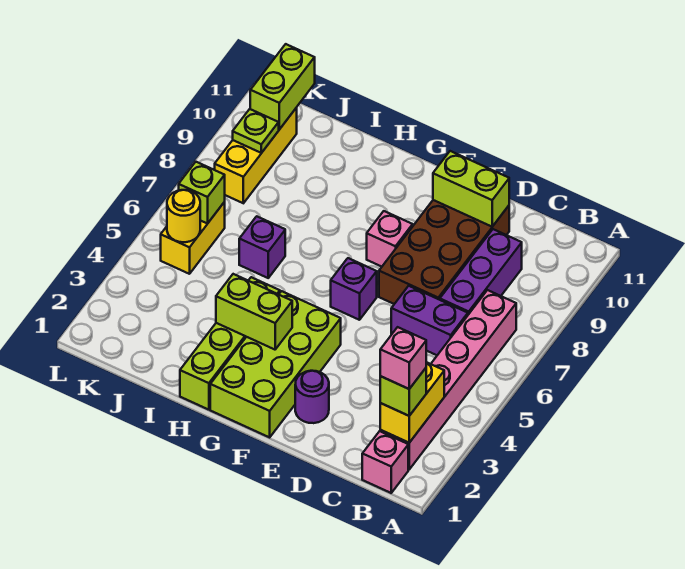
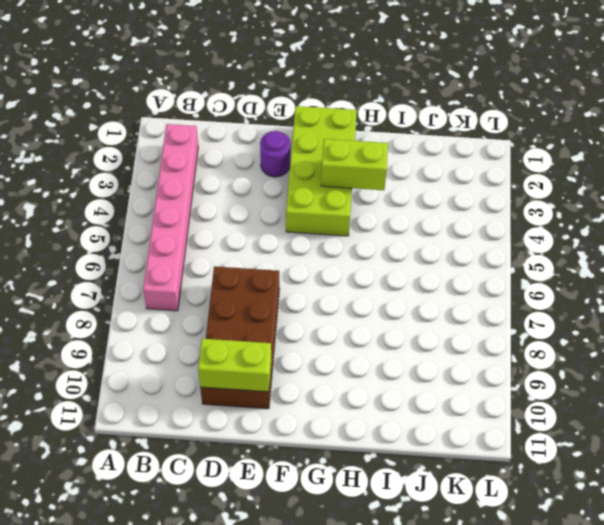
none -> pink brick B1 level 1
none -> purple brick C6:D6 level 1
none -> purple brick C7:C9 level 1

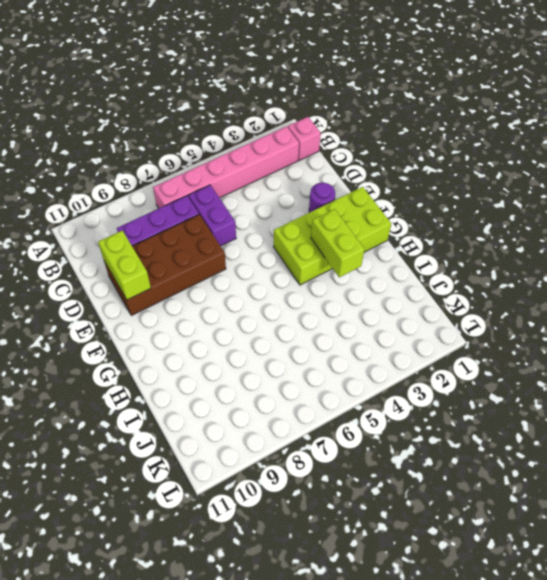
none -> purple brick F6 level 1
none -> pink brick F8 level 1
none -> lime brick H1:H4 level 1

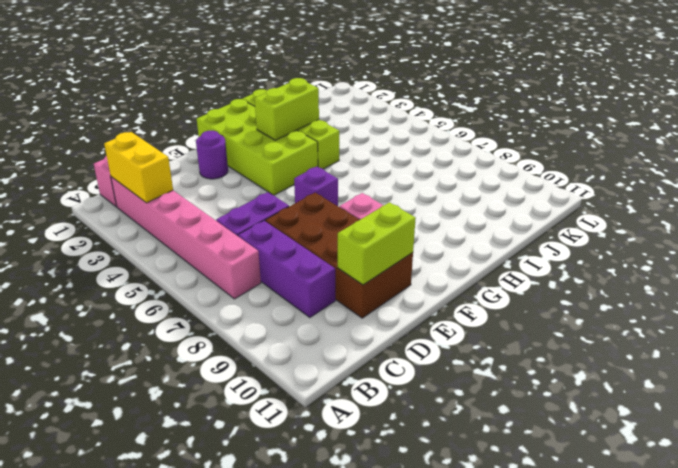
none -> purple brick I6 level 1
none -> yellow brick K5:K6 level 1
none -> yellow brick K8:K10 level 1

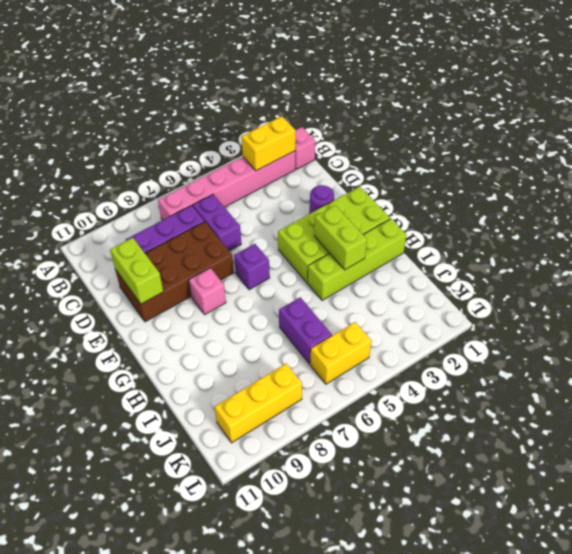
purple brick I6:J6 level 1 -> purple brick I6 level 1
none -> yellow round brick K5 level 2
none -> lime brick K6 level 2
none -> lime plate K9 level 2

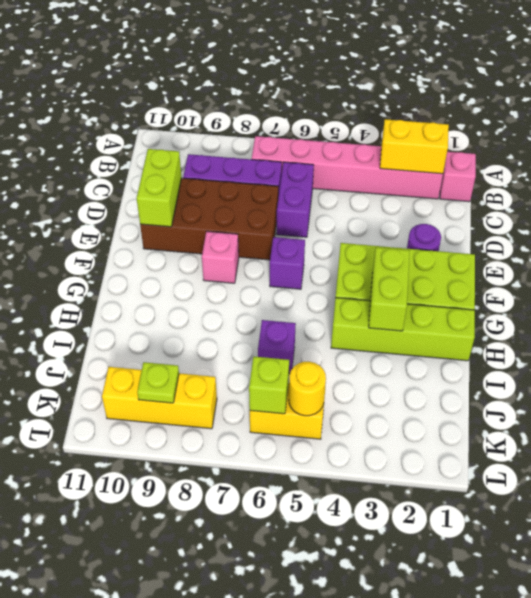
none -> lime brick K10:K11 level 2
none -> lime brick B2 level 3
none -> pink brick B2 level 4

